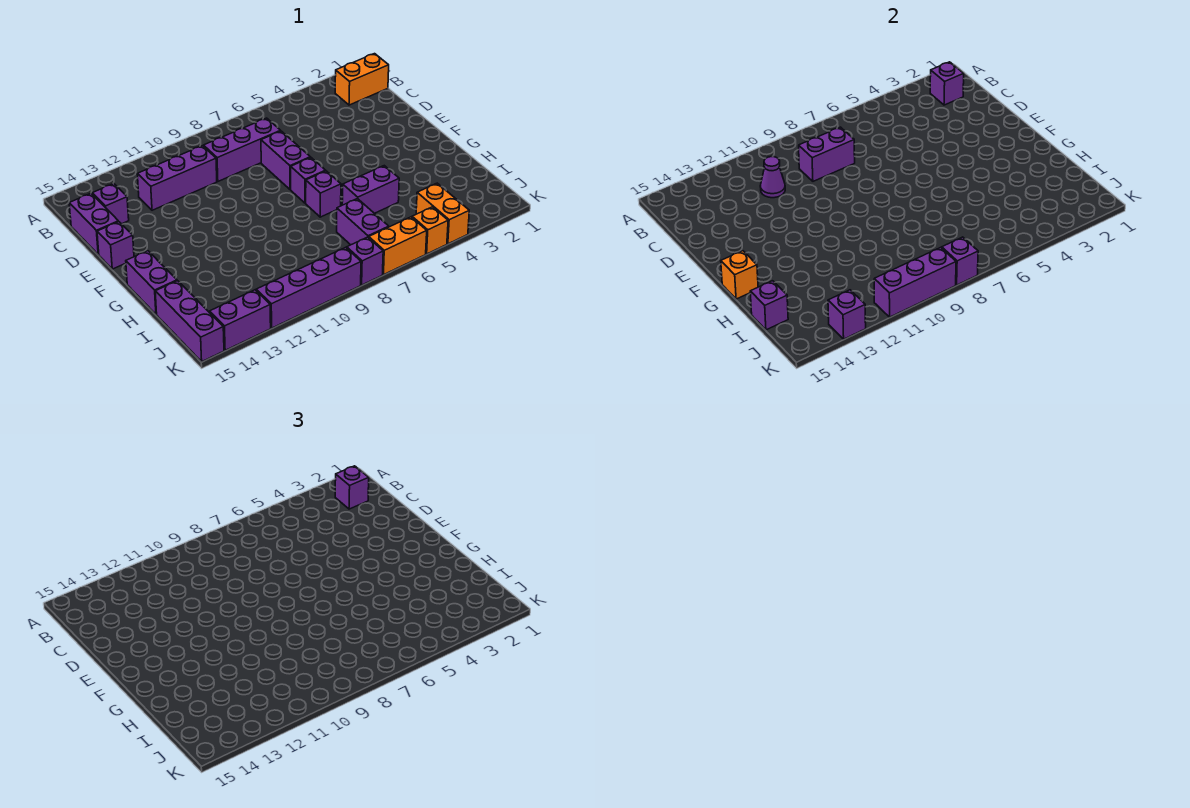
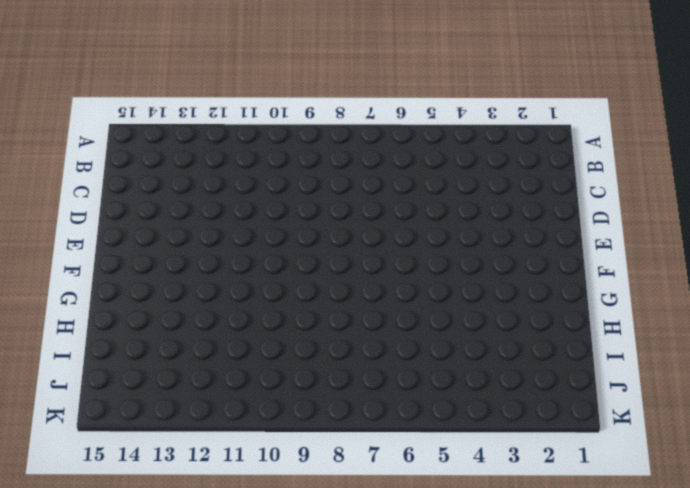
none -> orange brick B1:B2 level 1
none -> purple brick C7:C9 level 1
none -> purple brick C10:C12 level 1

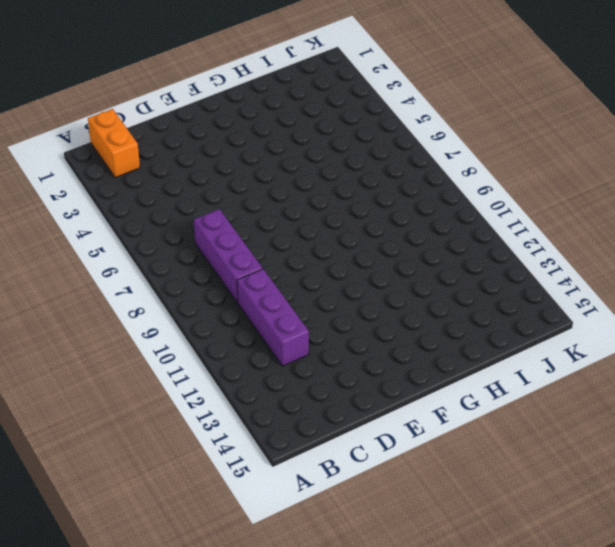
none -> purple brick C14 level 1
none -> purple brick C15:D15 level 1
none -> purple brick D7:E7 level 1

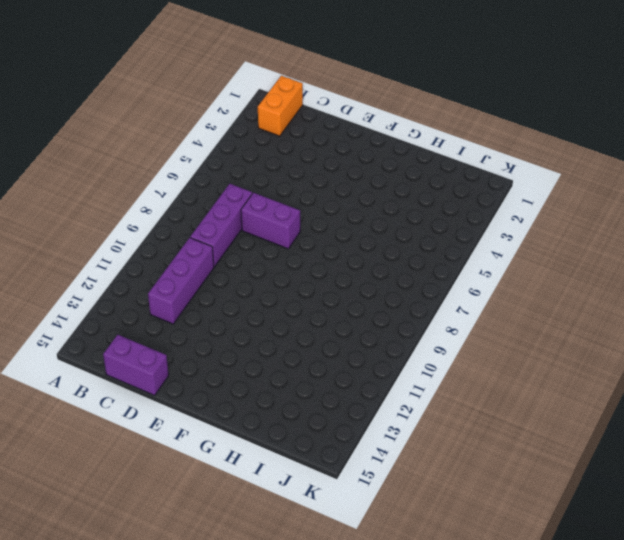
none -> purple brick C14 level 1
none -> purple brick E15 level 1
none -> purple brick F7 level 1

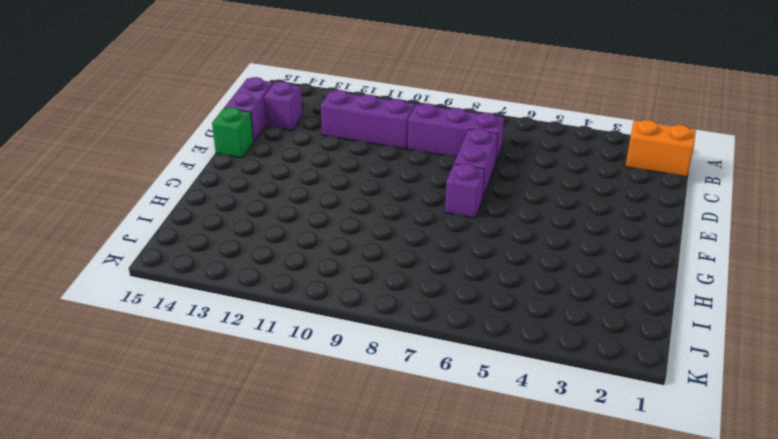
green brick E15 level 1 -> purple brick E15 level 1
none -> purple brick G7 level 1
none -> purple brick G15:H15 level 1
none -> purple brick H5:H6 level 1

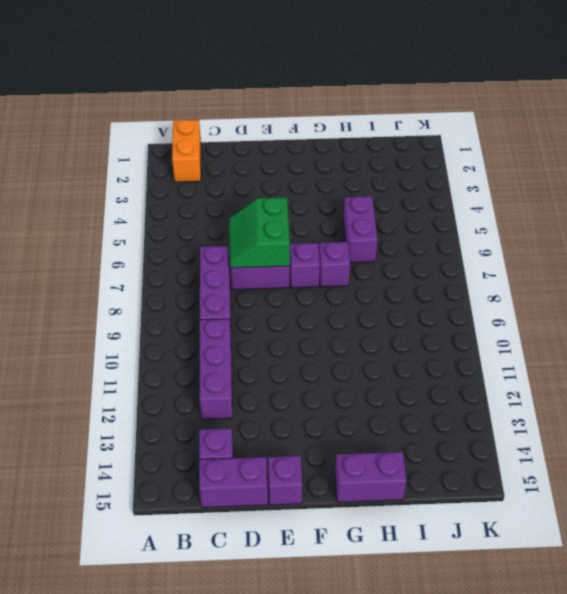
green slope D6:E7 level 2 top E -> none
none -> purple brick I7:J7 level 1
none -> purple brick I15:K15 level 1
none -> orange brick J4:K4 level 1

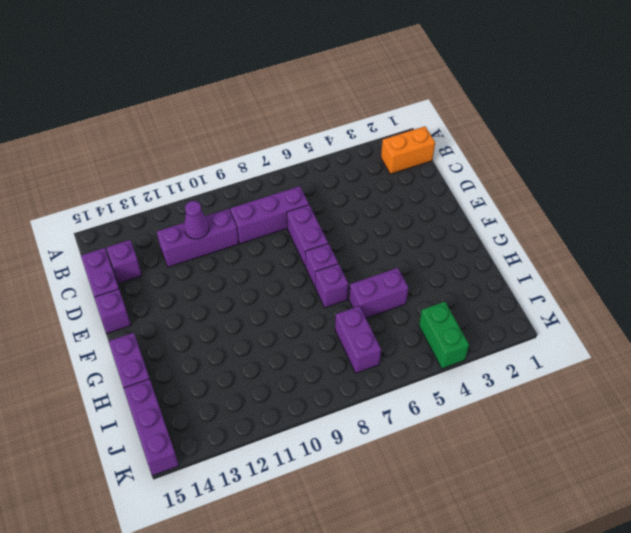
green brick J4:K4 level 1 -> orange brick J4:K4 level 1
none -> orange brick K5 level 1
none -> orange brick K6:K7 level 1
none -> purple brick K8 level 1

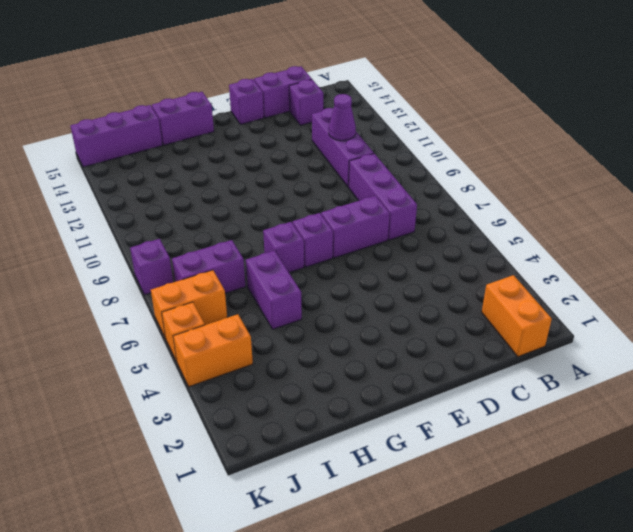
orange brick J6:K6 level 1 -> orange brick K6:K7 level 1
none -> purple brick K9:K12 level 1
none -> purple brick K13:K14 level 1
none -> purple brick B2 level 2

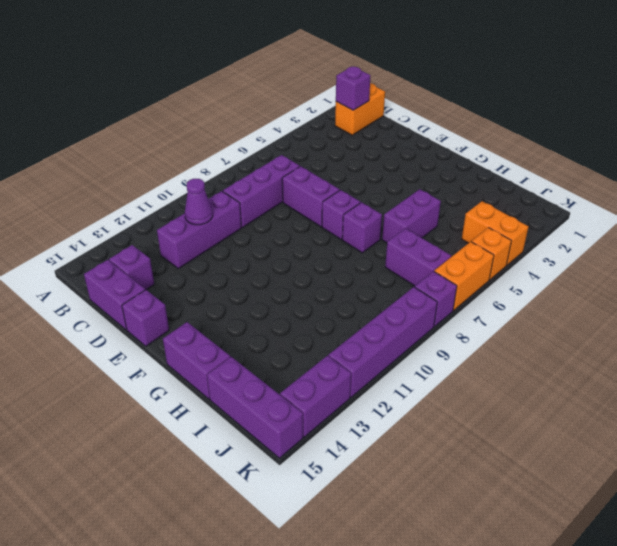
none -> purple brick C8:C9 level 2
none -> orange brick G15 level 2
none -> purple brick I15 level 2

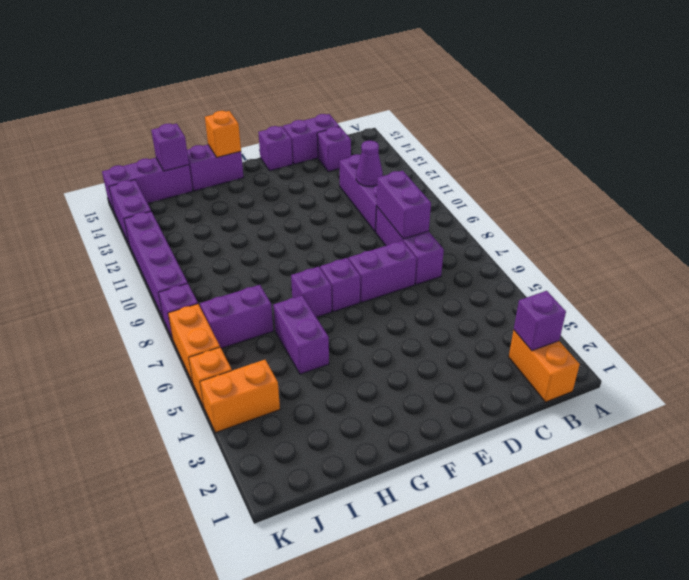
none -> purple brick K8 level 2
none -> purple brick K9:K11 level 2
none -> purple brick K13 level 2

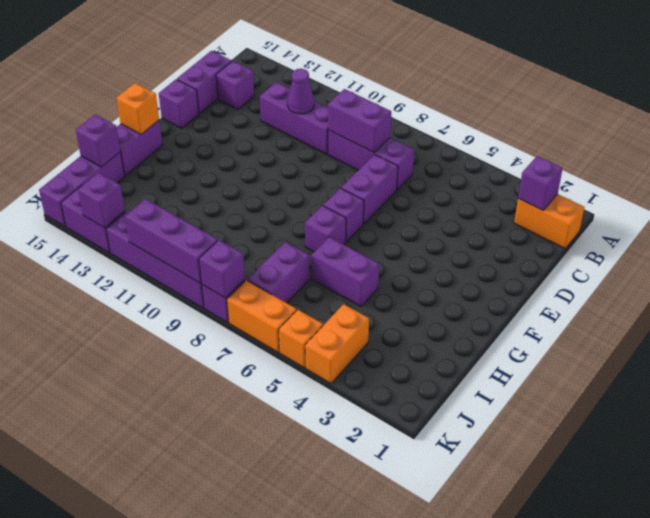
none -> purple brick B2 level 3

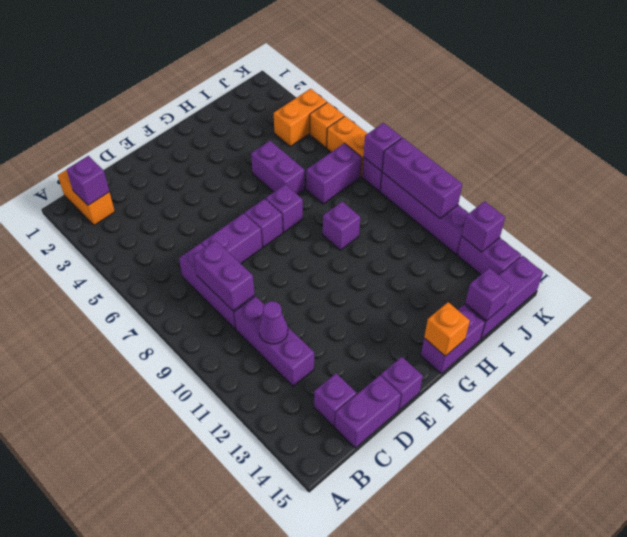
purple brick H9 level 1 -> purple brick B2 level 3

